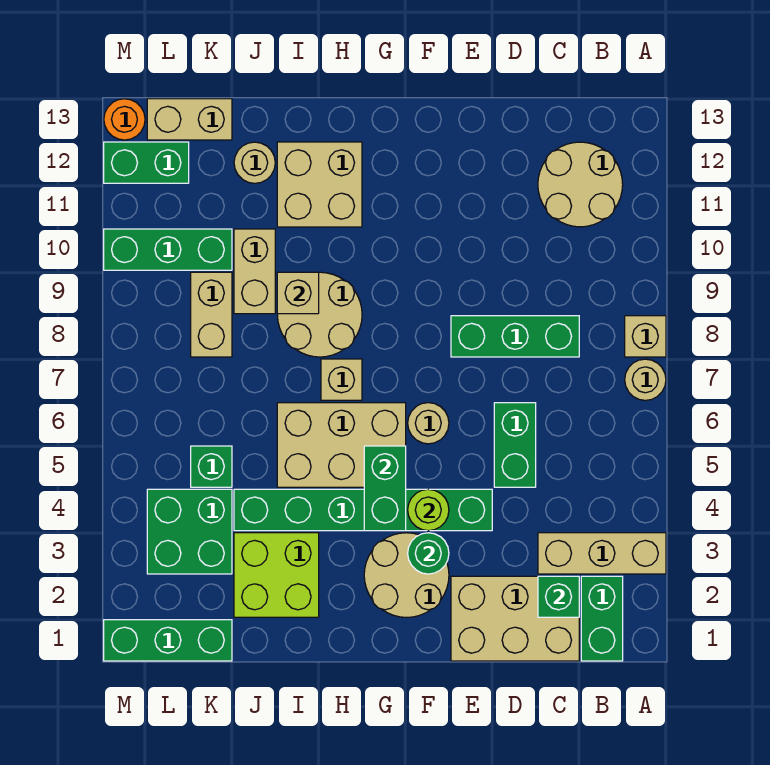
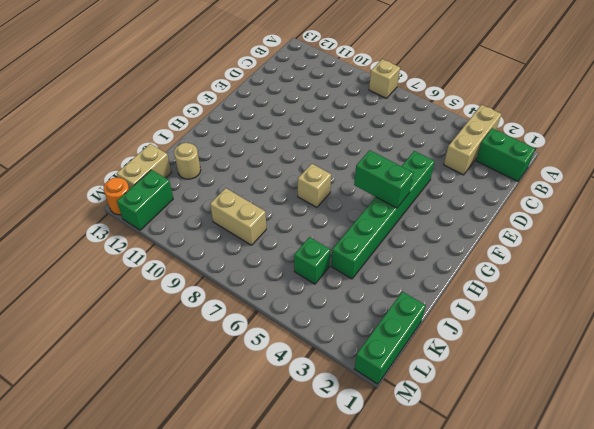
none -> tan round brick A7 level 1
none -> tan round brick B11:C12 level 1
none -> tan brick C1:E2 level 1
none -> green brick C8:E8 level 1

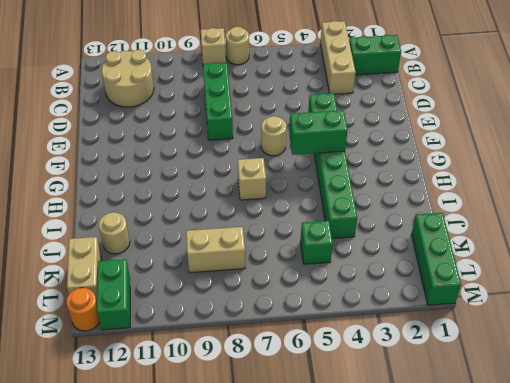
none -> tan brick C1:E2 level 1
none -> green brick D5:D6 level 1
none -> tan round brick F2:G3 level 1
none -> tan brick G5:I6 level 1

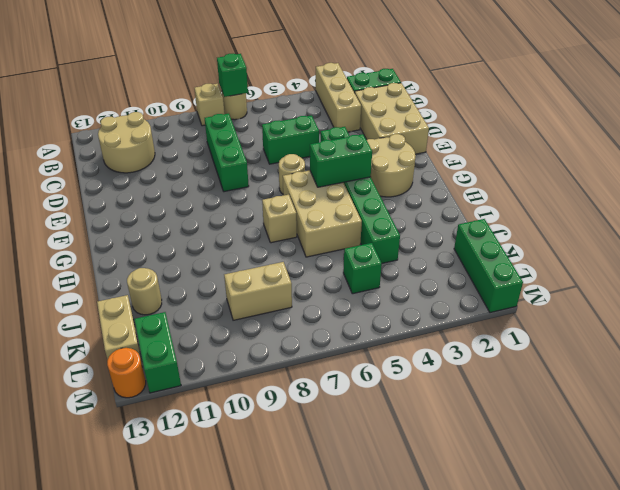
green brick A7 level 2 -> green brick C2 level 2
none -> tan round brick H8:I9 level 1
none -> tan brick H11:I12 level 1
none -> lime brick I2:J3 level 1
none -> tan brick J9:J10 level 1

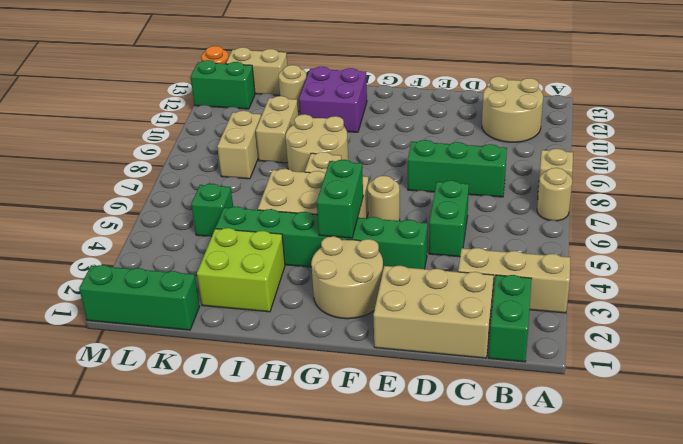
purple brick H11:I12 level 1 -> tan brick H11:I12 level 1
none -> green brick K3:L4 level 1
none -> green brick K10:M10 level 1
none -> green brick C2 level 2
none -> green round brick F3 level 2

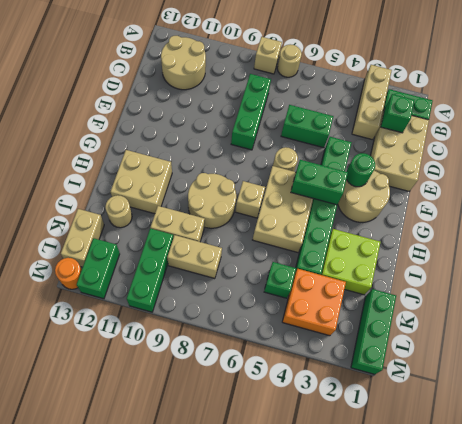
orange brick K3:L4 level 1 -> green brick K3:L4 level 1
none -> lime round brick F4 level 2
none -> tan brick I9 level 2

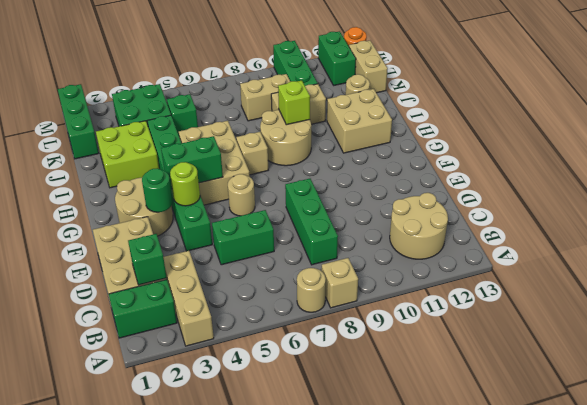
lime brick I9 level 2 -> tan brick I9 level 2

